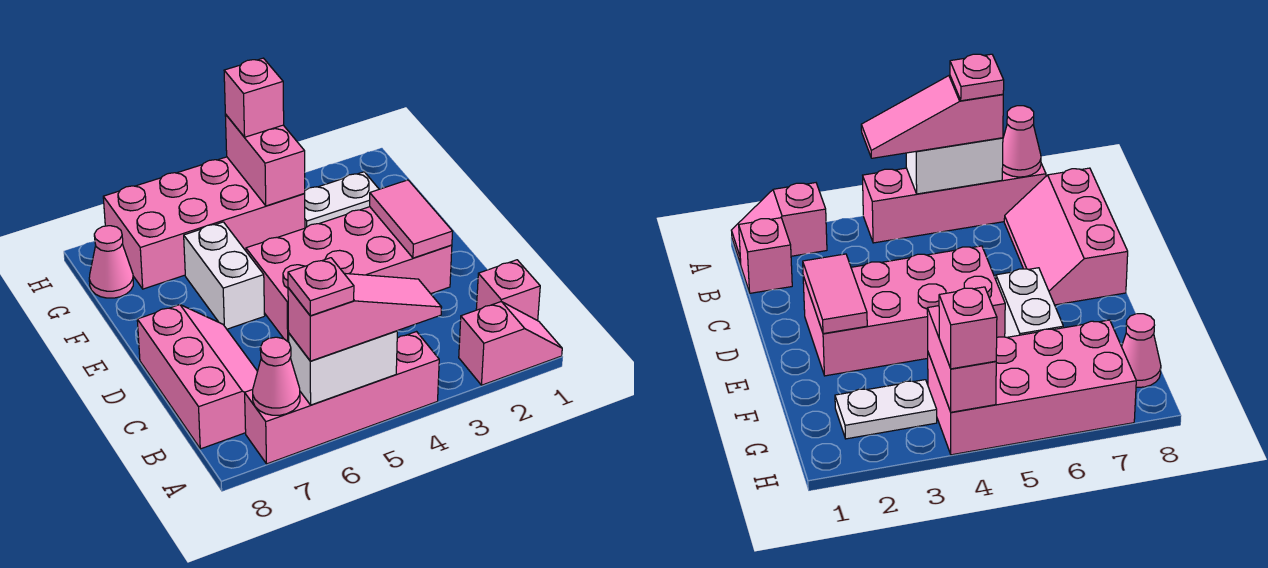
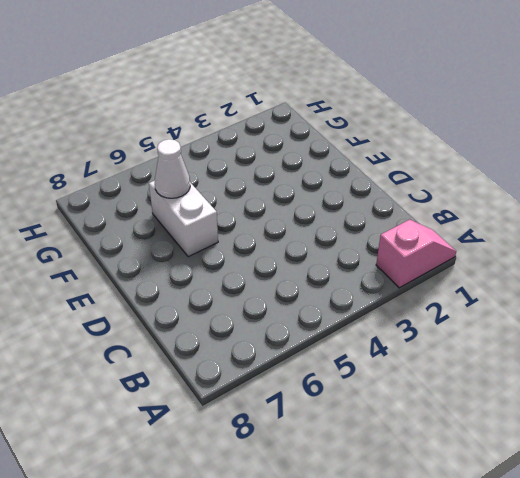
white cone F6 level 2 -> none
none -> pink brick A4:A7 level 1
none -> pink brick B1 level 1
none -> pink slope B7:D8 level 1 top 8

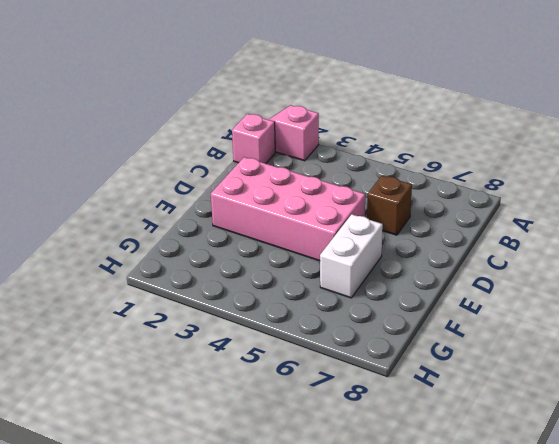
brown brick C6 level 1 -> none
none -> pink brick A4:A7 level 1
none -> pink slope B7:D8 level 1 top 8
none -> white plate G2:G3 level 1

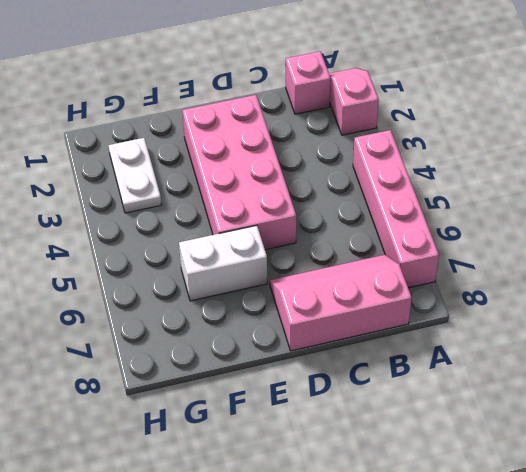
none -> pink brick G4:H7 level 1
none -> pink cone G8 level 1
none -> white brick A5:A6 level 2

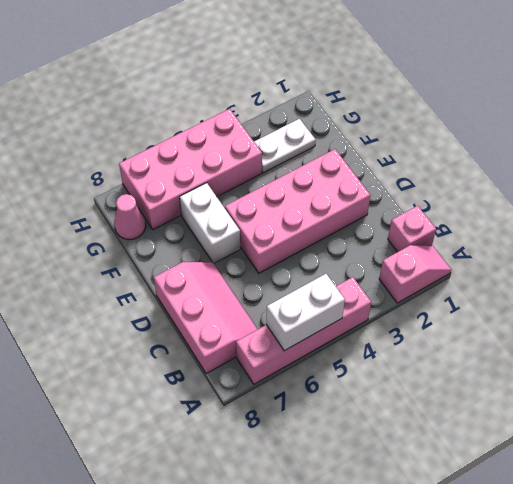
none -> pink cone A7 level 2
none -> pink tile D2:E2 level 2
none -> pink brick G4:H4 level 2

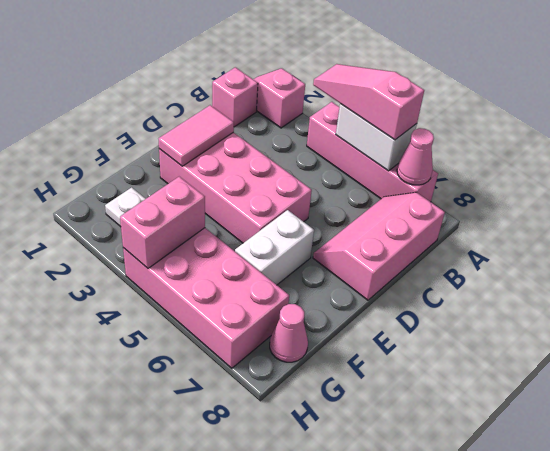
none -> pink brick H4 level 3
none -> pink plate A6 level 4

